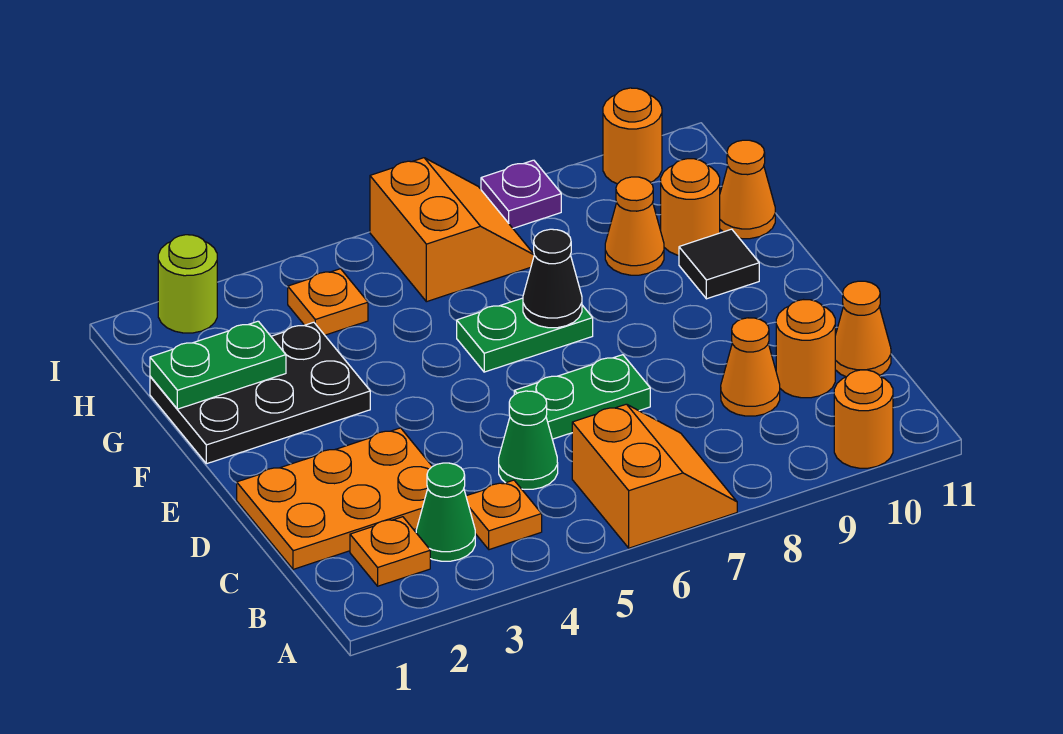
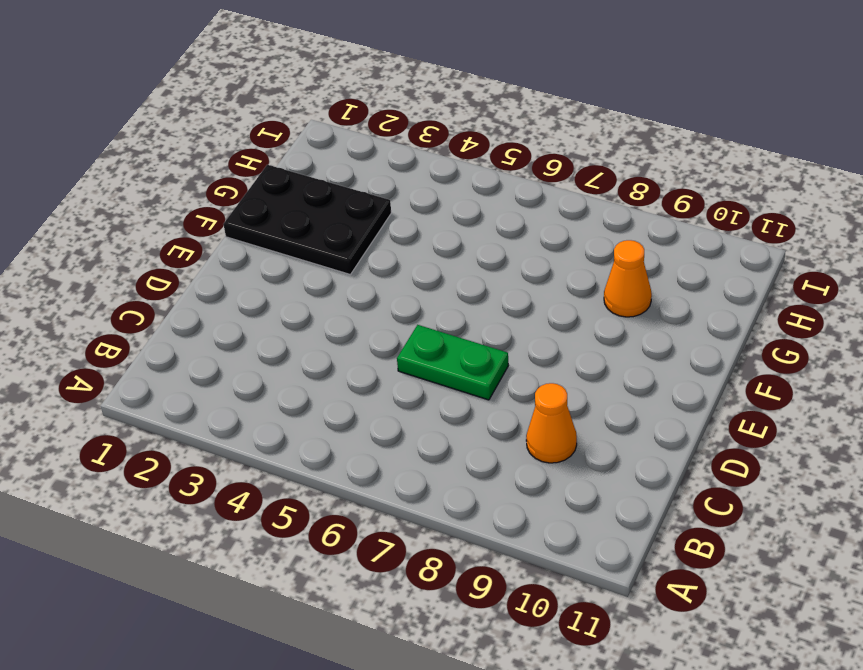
none -> orange slope A6:B7 level 1 top 6
none -> orange round brick A10 level 1
none -> orange plate B2 level 1

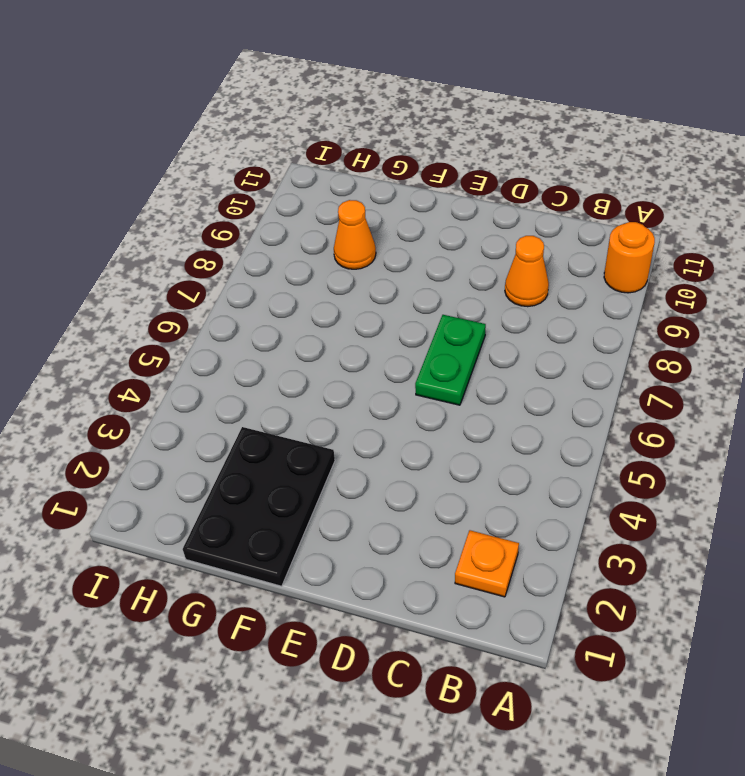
none -> orange slope A6:B7 level 1 top 6
none -> green cone B3 level 1
none -> orange plate B4 level 1

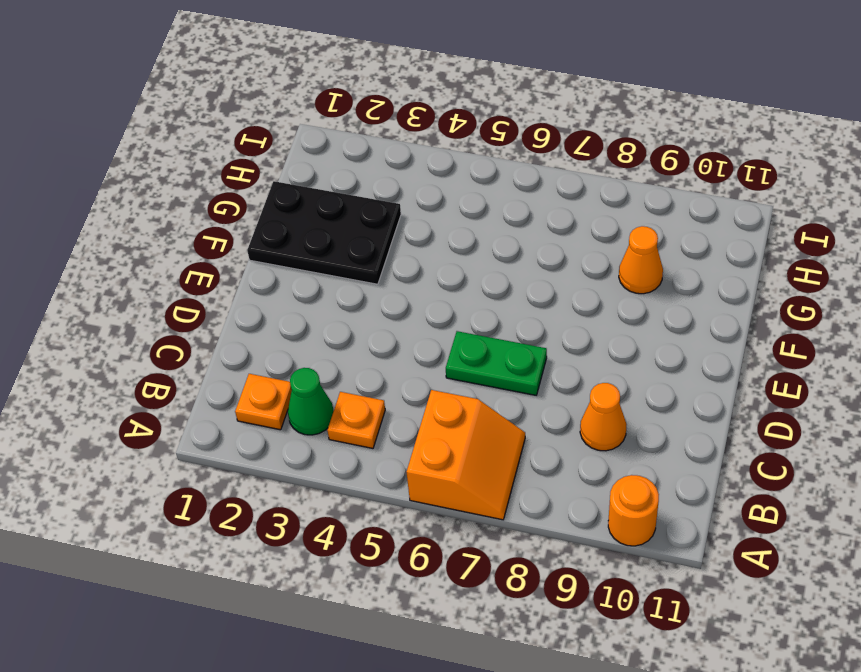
none -> orange plate C1:D3 level 1
none -> green cone C5 level 1
none -> orange round brick C10 level 1

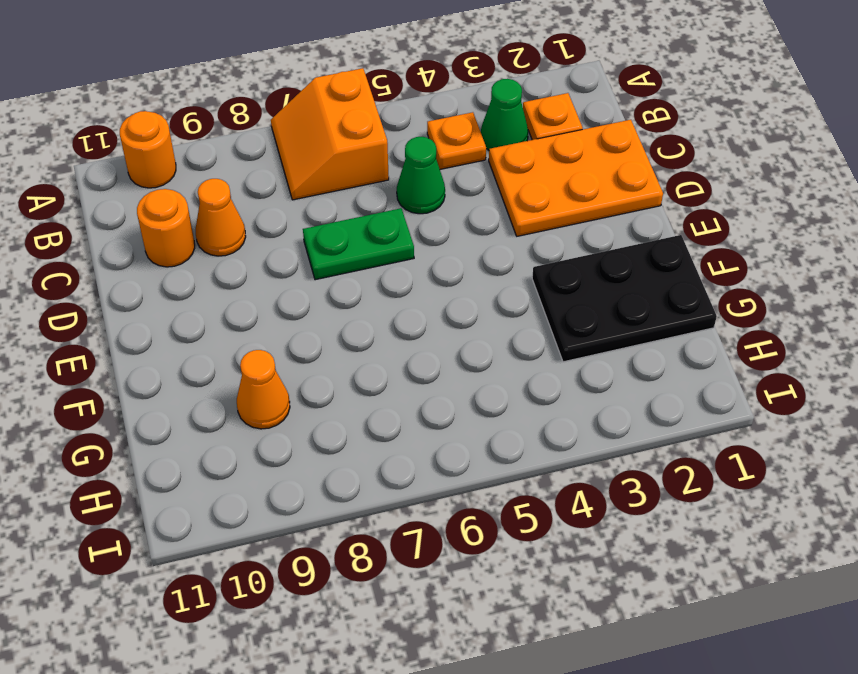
none -> orange cone C11 level 1
none -> green plate F6:F7 level 1
none -> black tile F10 level 1

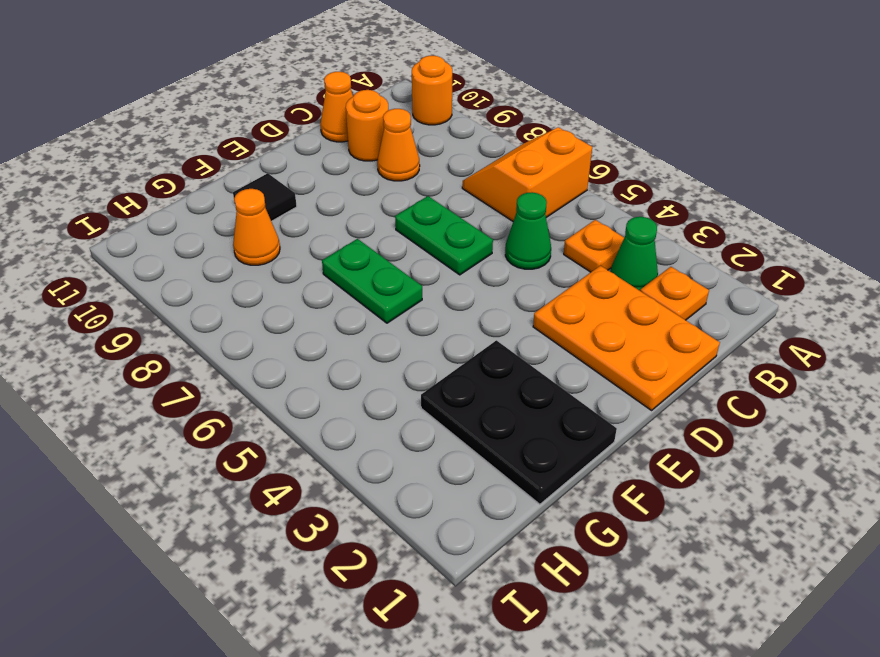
none -> orange round brick G10 level 1
none -> orange cone G11 level 1
none -> orange plate H4 level 1

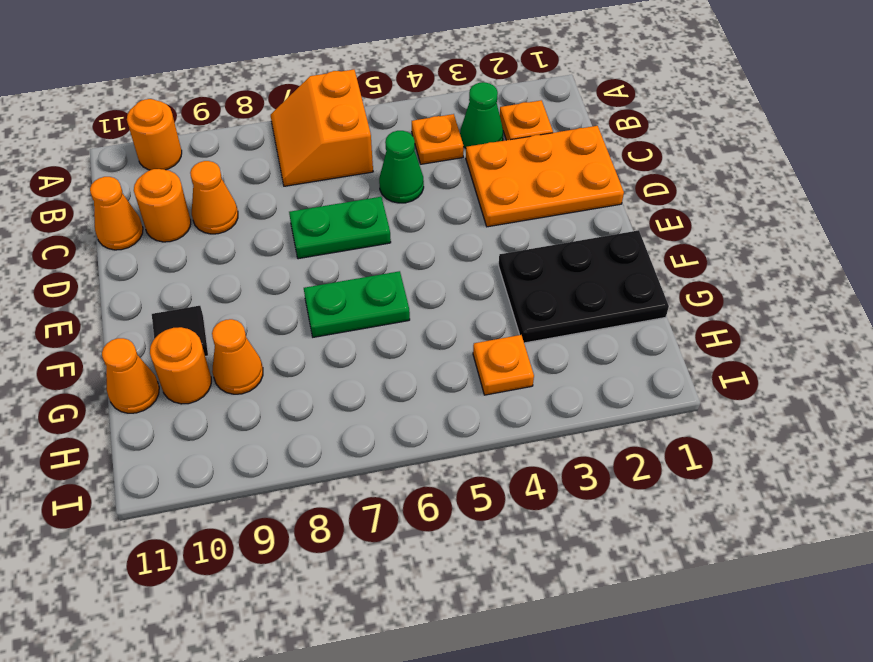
none -> orange slope H6:I7 level 1 top 6
none -> lime round brick I2 level 1
none -> purple plate I8 level 1

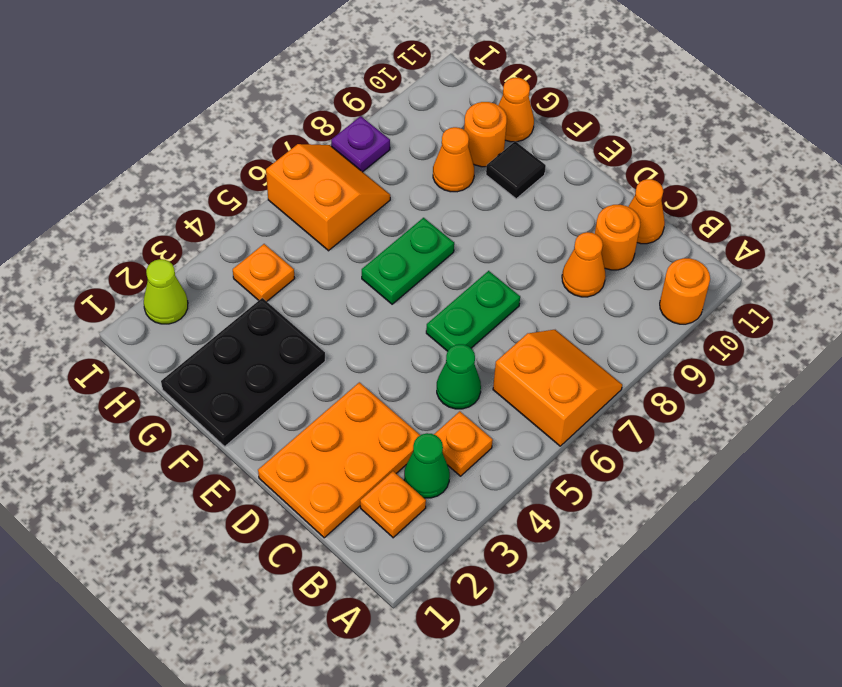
lime cone I2 level 1 -> lime round brick I2 level 1
none -> orange round brick I10 level 1
none -> black cone F7 level 2
none -> green plate G1:G2 level 2

